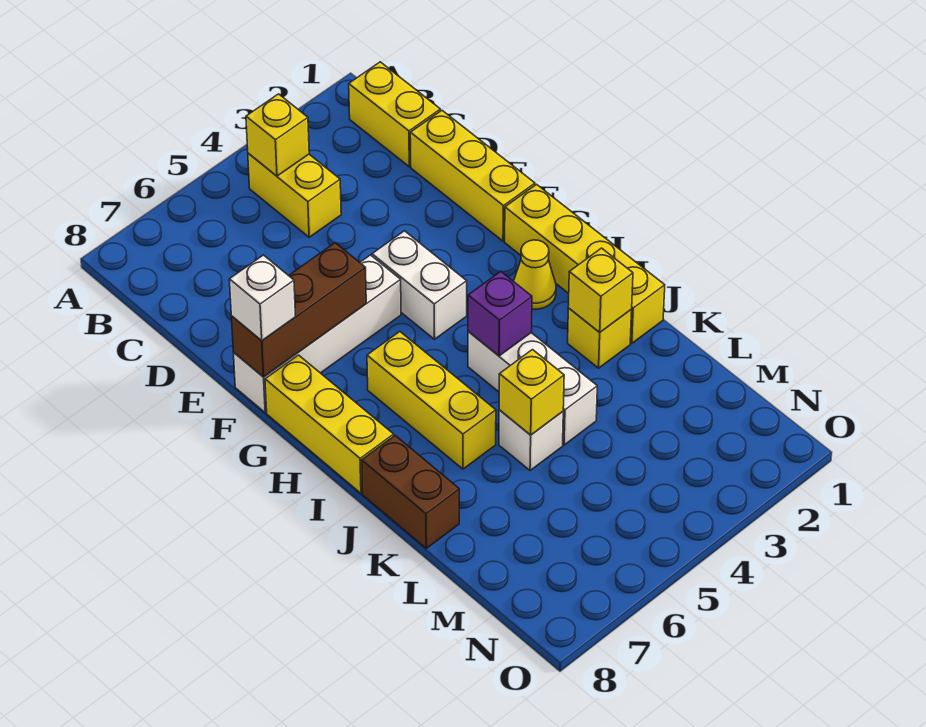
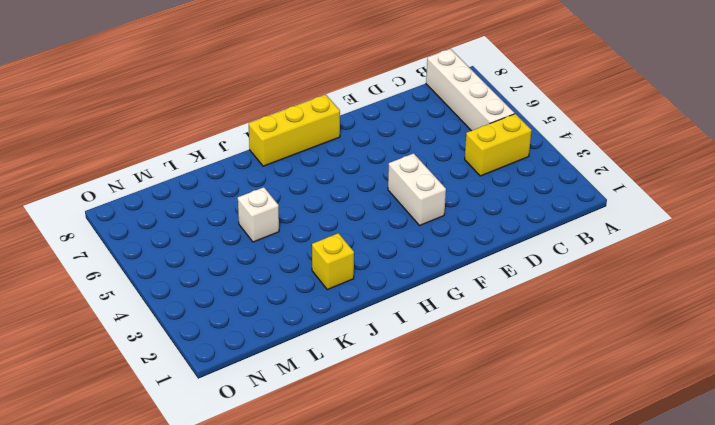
white brick B5:B8 level 1 -> white brick F5:F8 level 1
white brick F3:F4 level 1 -> white brick F4:G4 level 1
none -> yellow brick B1:C1 level 1
none -> yellow brick D1:F1 level 1
none -> yellow brick G1:J1 level 1

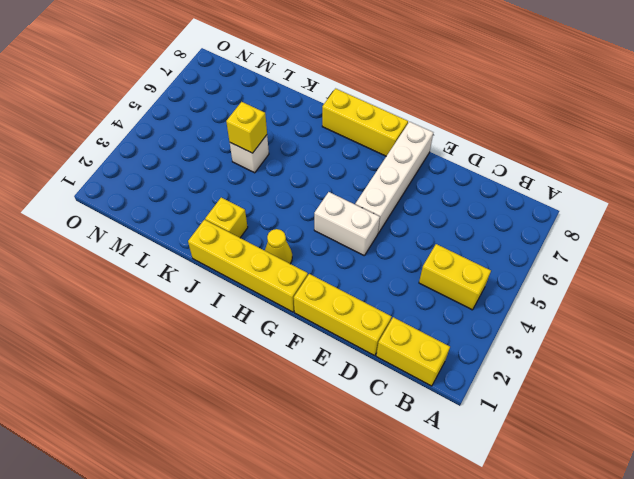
none -> yellow brick H6:J6 level 1
none -> white brick I4:K4 level 1
none -> brown brick J8:K8 level 1

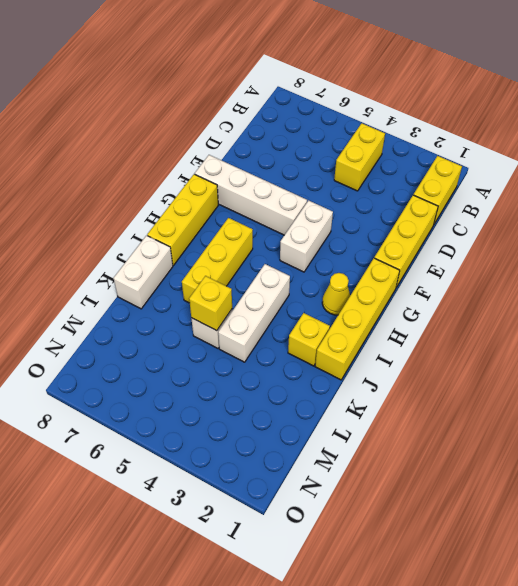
white brick J8:K8 level 1 -> brown brick J8:K8 level 1
none -> yellow brick B4 level 2
none -> brown brick F6:F8 level 2
none -> purple brick I4 level 2

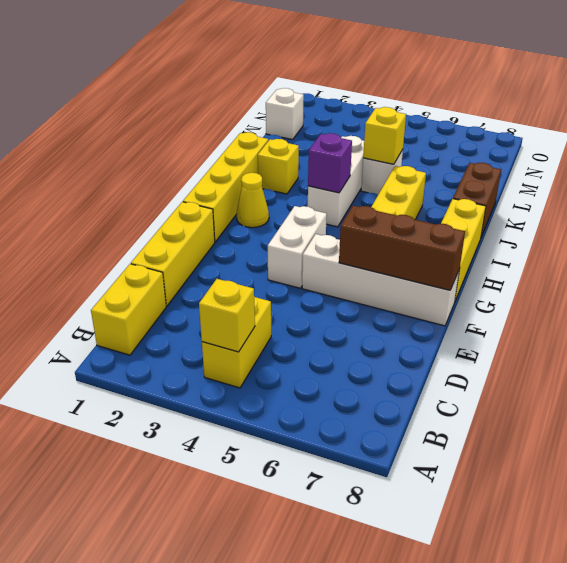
white brick M1 level 1 -> white brick F8 level 3
none -> yellow brick J2 level 2

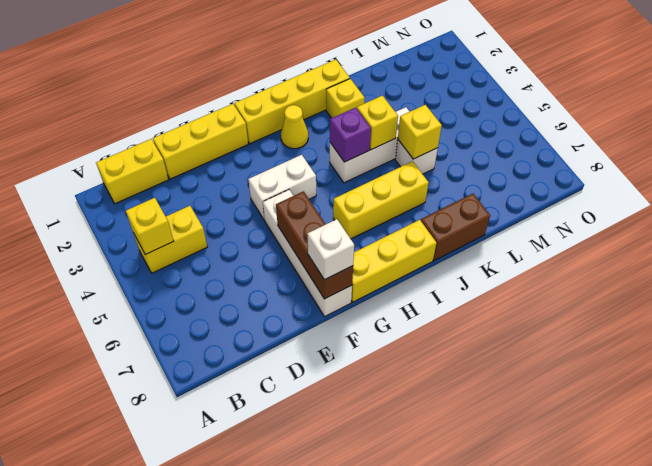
yellow brick J4 level 2 -> yellow brick J2 level 2

